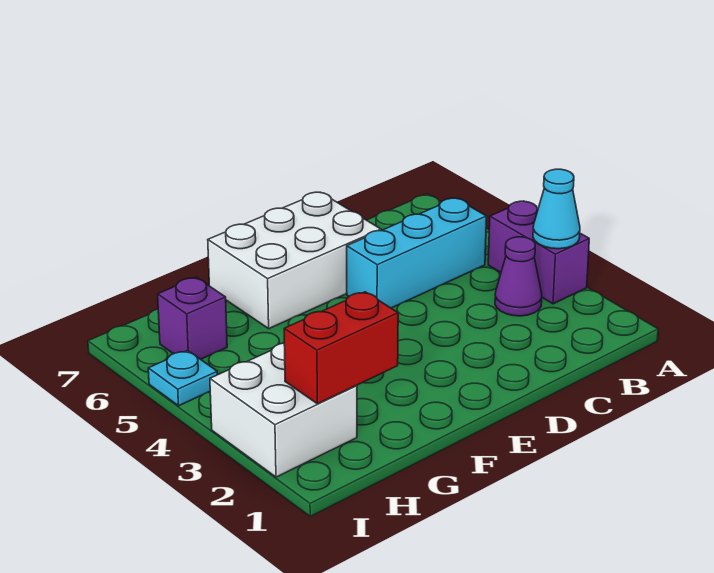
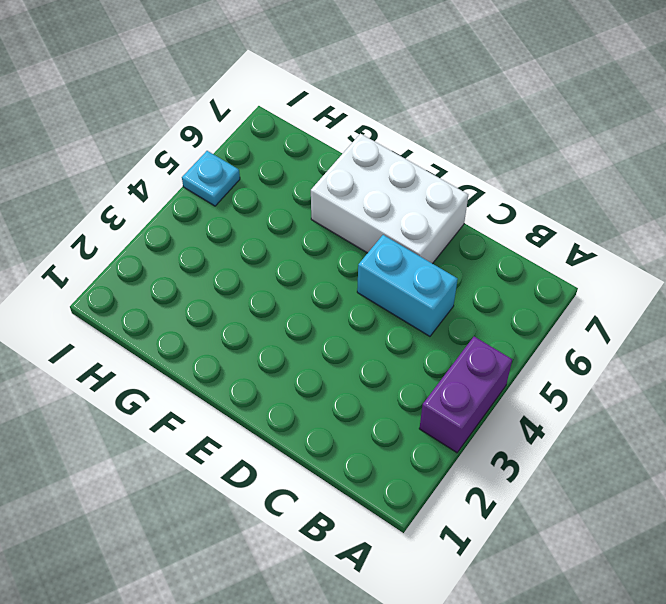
cyan brick C5:D5 level 1 -> cyan brick B5:D5 level 1
none -> purple cone B3 level 1
none -> white brick H2:I3 level 1

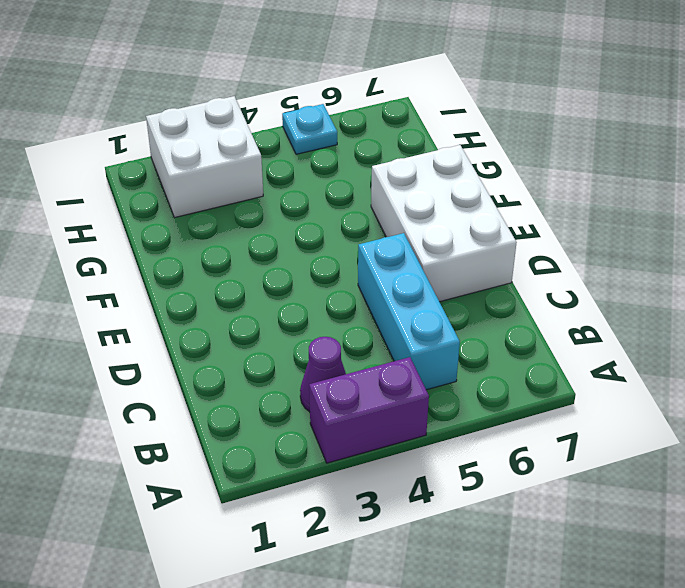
none -> purple brick H6 level 1
none -> cyan cone A3 level 2

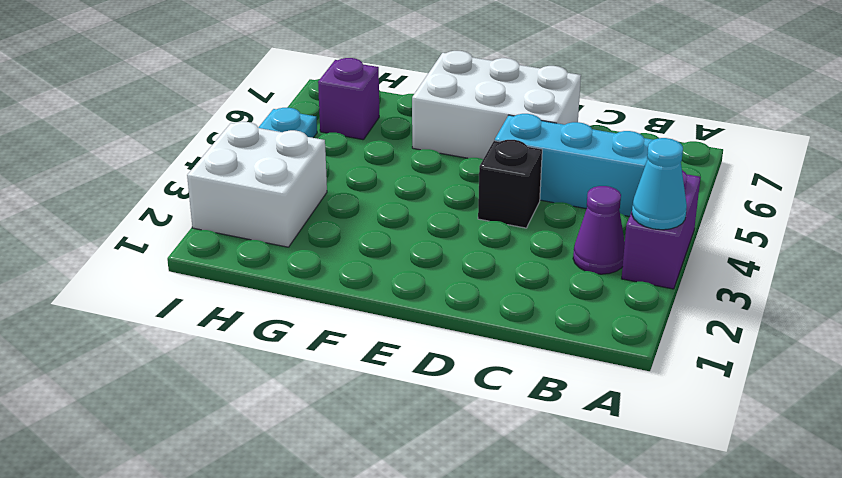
black brick D4 level 1 -> none
none -> red brick G2:H2 level 2

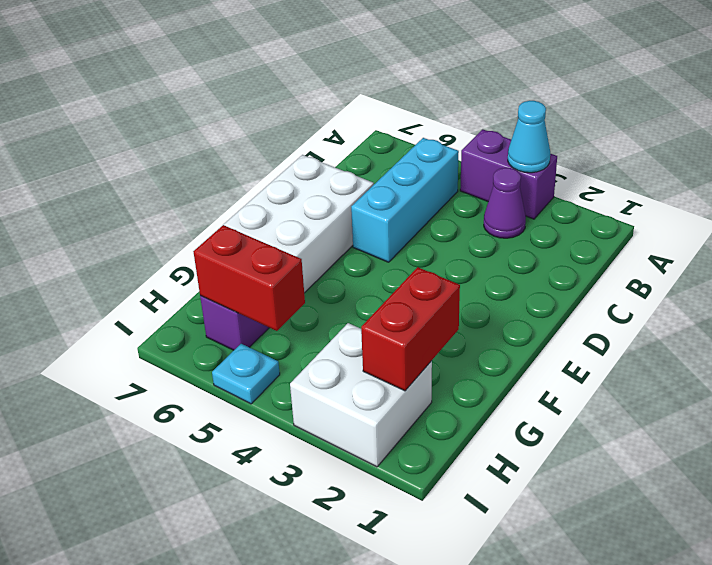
red brick H5:H6 level 2 -> none

